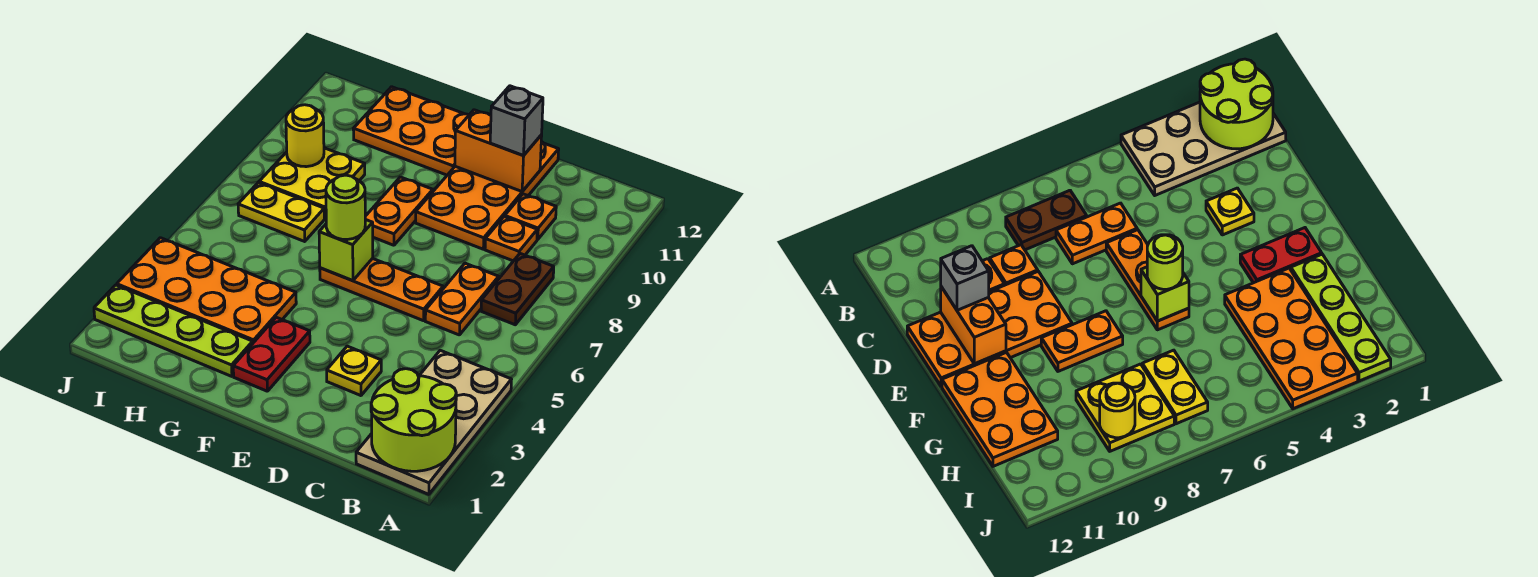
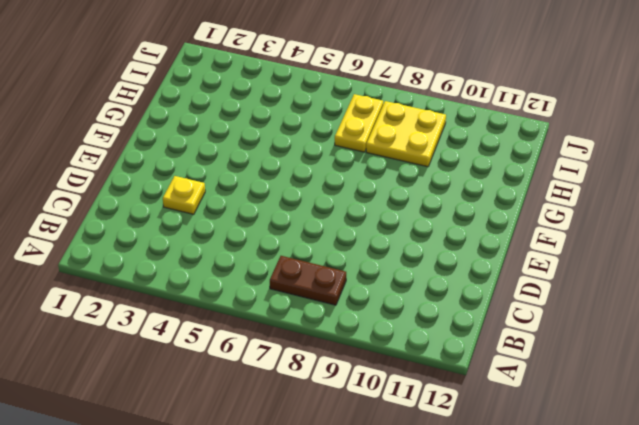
none -> tan plate A1:B4 level 1
none -> orange plate C6:C7 level 1
none -> orange plate C9 level 1

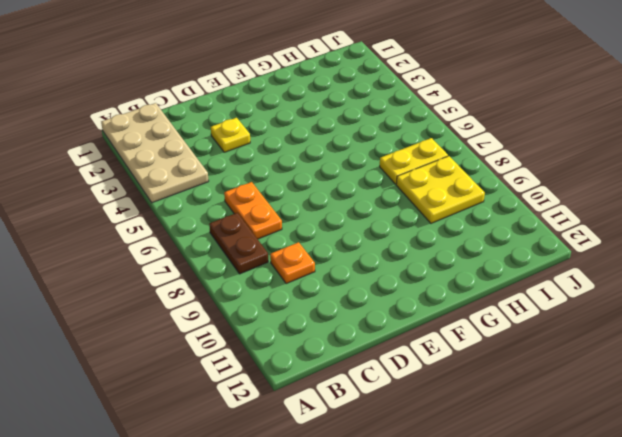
none -> orange plate C10 level 1
none -> orange plate D6:F6 level 1
none -> orange plate D9:E12 level 1

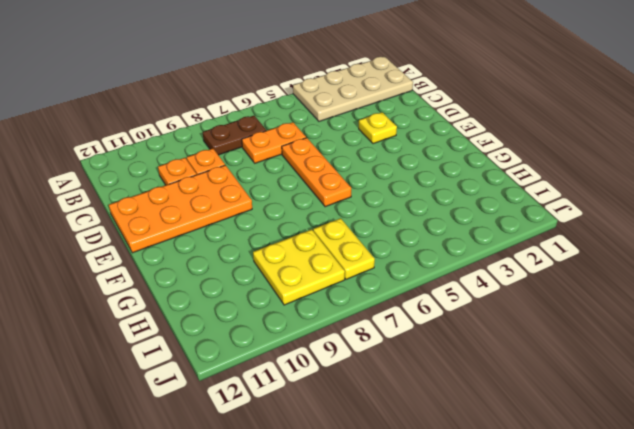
none -> red plate F2:F3 level 1
none -> orange plate F8:F9 level 1
none -> orange plate F11:H12 level 1

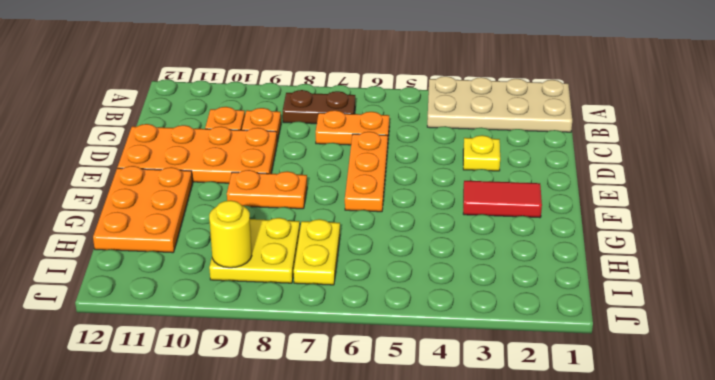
red tile F2:F3 level 1 -> red plate F2:F3 level 1
none -> lime plate G2:J2 level 1
none -> orange plate G3:J4 level 1
none -> lime round brick A1:B2 level 2

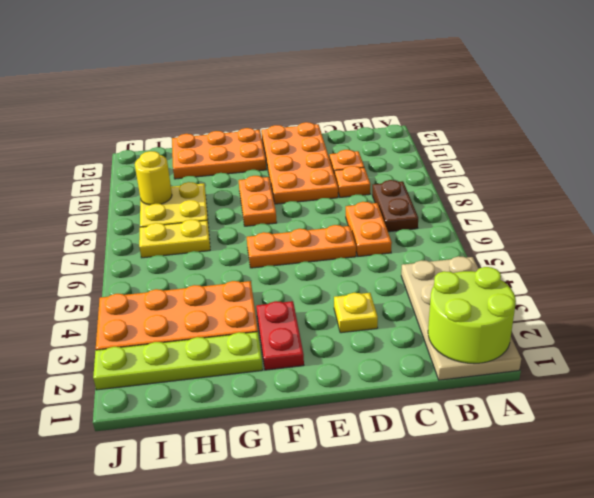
none -> orange brick D11:E11 level 2
none -> lime brick F6 level 2
none -> grey brick D11 level 3

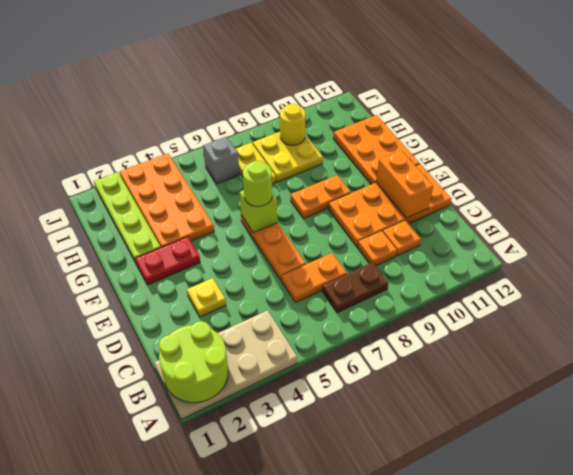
grey brick I6 level 1 -> grey brick D11 level 3

